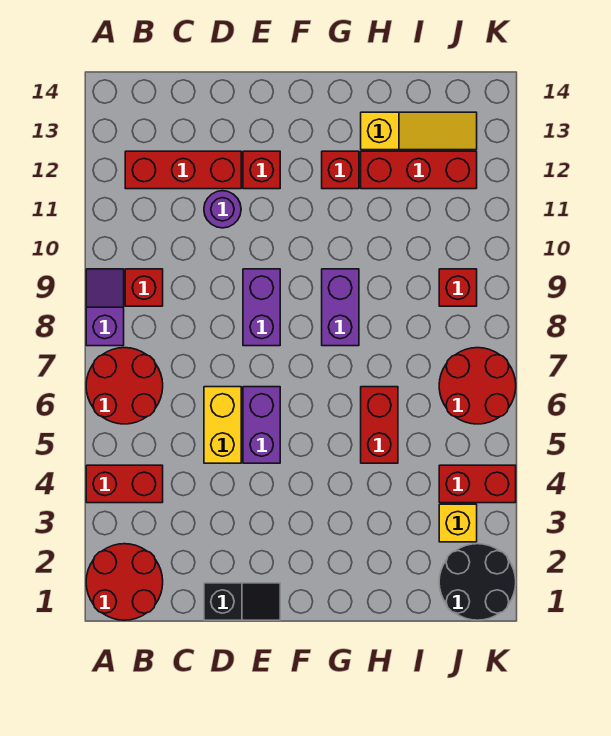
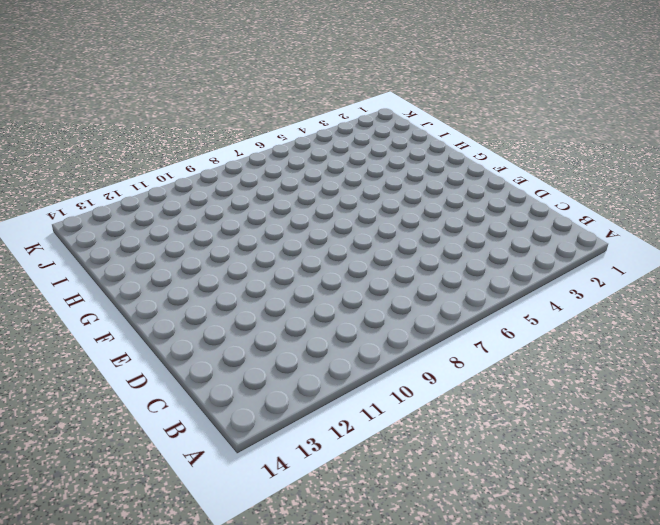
none -> red round brick A1:B2 level 1
none -> red brick A4:B4 level 1
none -> red round brick A6:B7 level 1

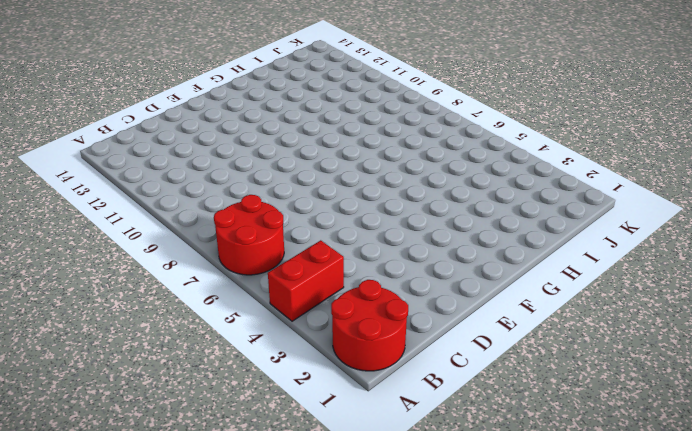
none -> purple slope A8:A9 level 1 top 8
none -> red brick B9 level 1
none -> red brick B12:D12 level 1

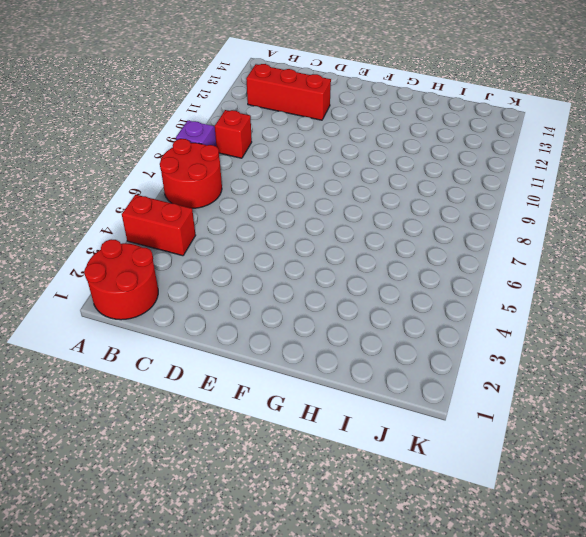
none -> black slope D1:E1 level 1 top D
none -> yellow brick D5:D6 level 1
none -> purple round brick D11 level 1

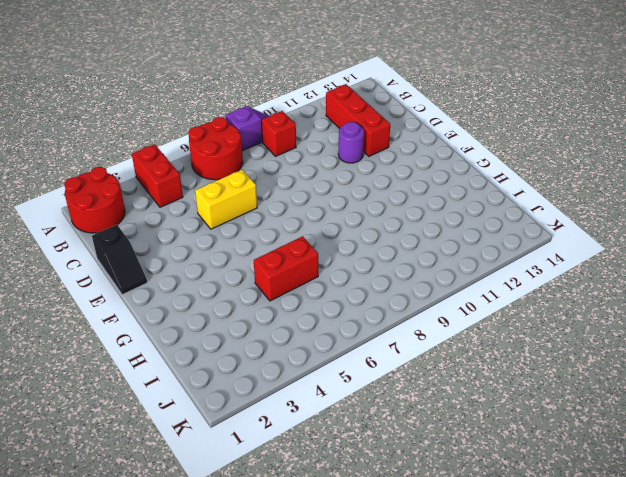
none -> purple brick E5:E6 level 1
none -> purple brick E8:E9 level 1
none -> red brick E12 level 1

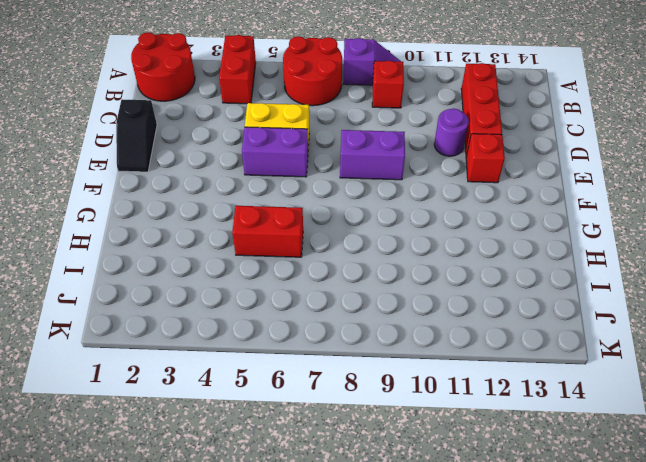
none -> purple brick G8:G9 level 1
none -> red brick G12 level 1
none -> red brick H12:J12 level 1

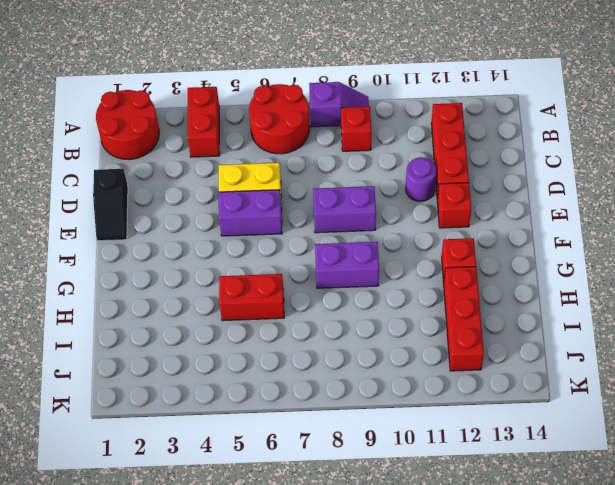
none -> yellow slope H13:J13 level 1 top H
none -> black round brick J1:K2 level 1
none -> yellow brick J3 level 1

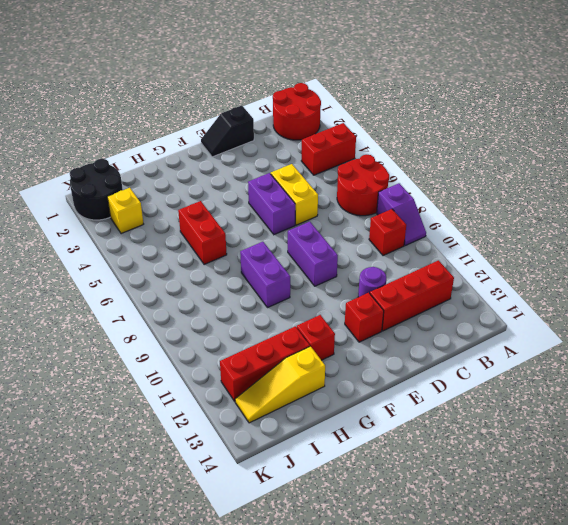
none -> red brick J4:K4 level 1
none -> red round brick J6:K7 level 1
none -> red brick J9 level 1

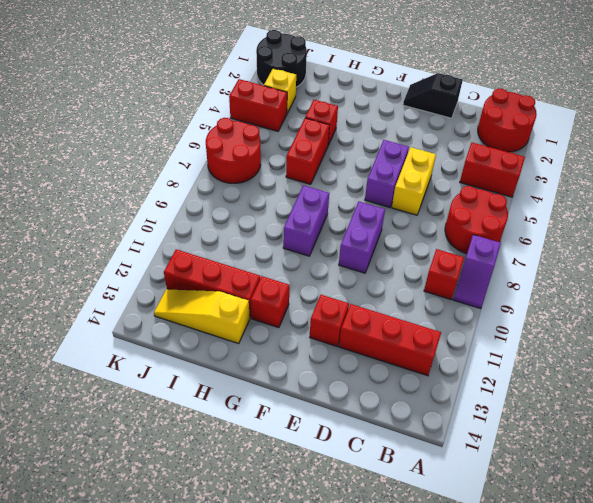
red brick H4 level 1 -> red brick J9 level 1
none -> purple round brick D11 level 1

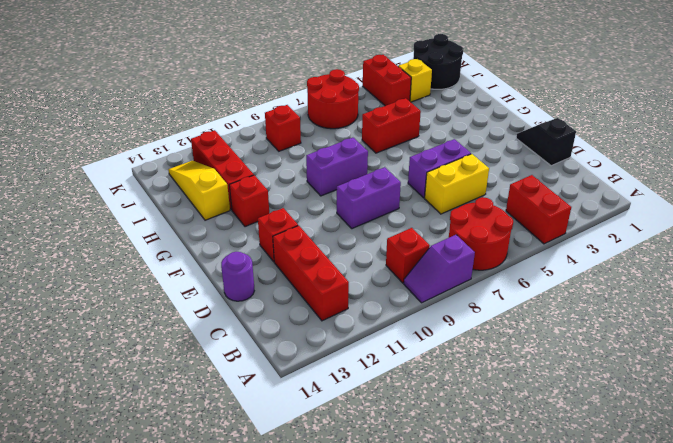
purple round brick D14 level 1 -> purple round brick D11 level 1
none -> red round brick A1:B2 level 1

